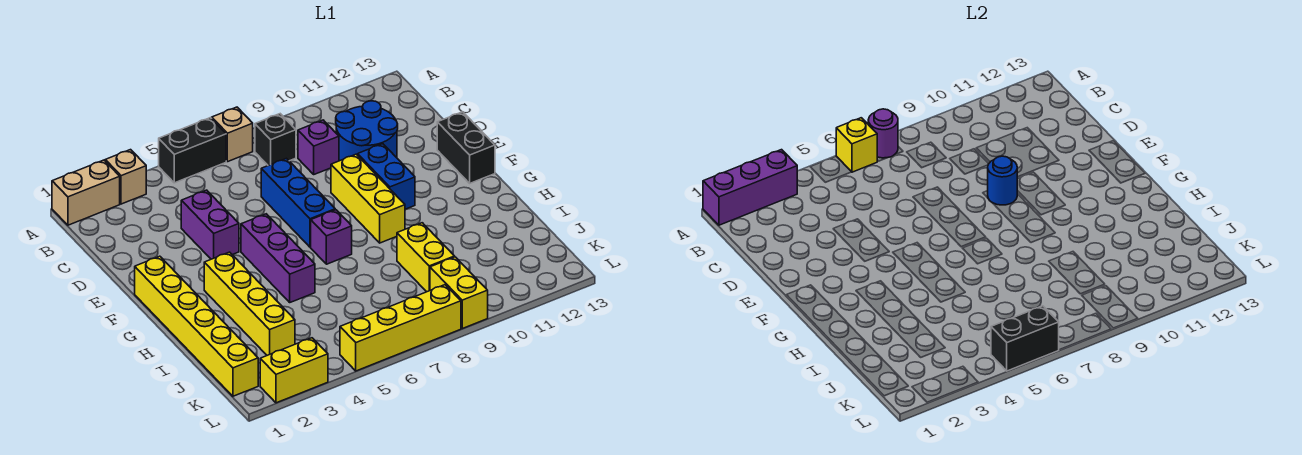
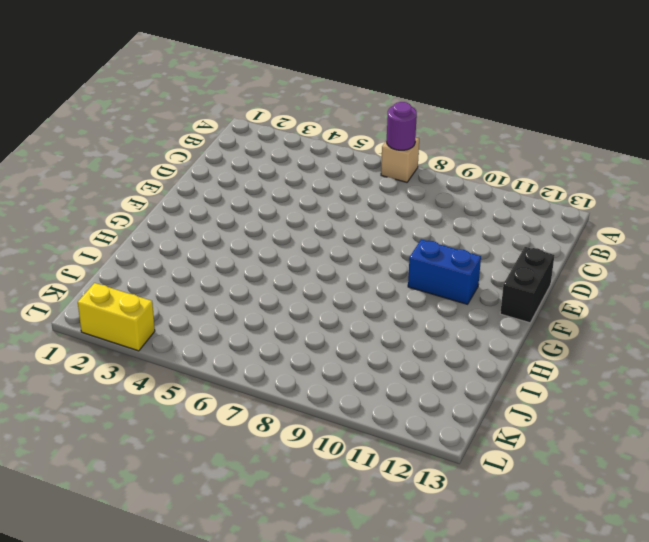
blue brick F10:F11 level 1 -> blue brick E10:F10 level 1
none -> tan brick A1:A2 level 1
none -> tan brick A3 level 1
none -> black brick A5:A6 level 1

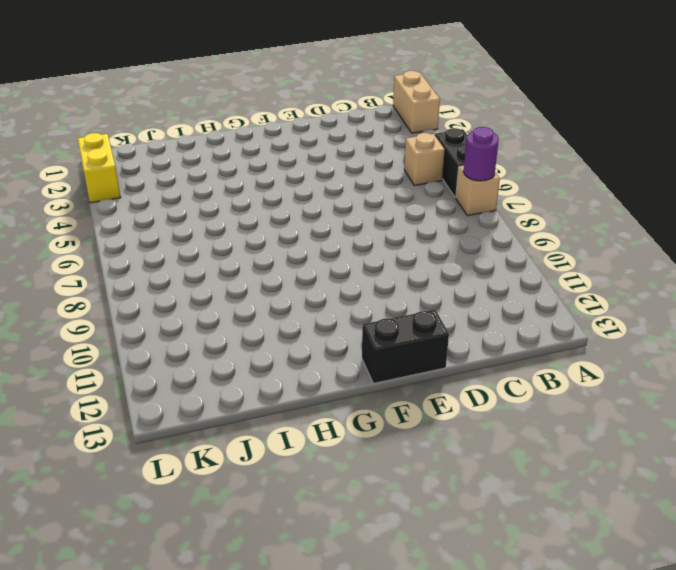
tan brick B5 level 1 -> tan brick A3 level 1
none -> black brick B8 level 1
none -> purple brick C9 level 1
none -> blue round brick C10:D11 level 1

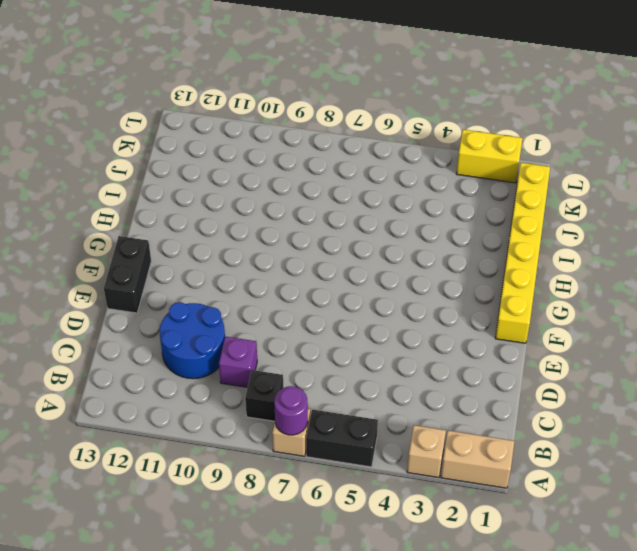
none -> purple brick D4:E4 level 1
none -> blue brick D7:F7 level 1
none -> yellow brick E9:G9 level 1

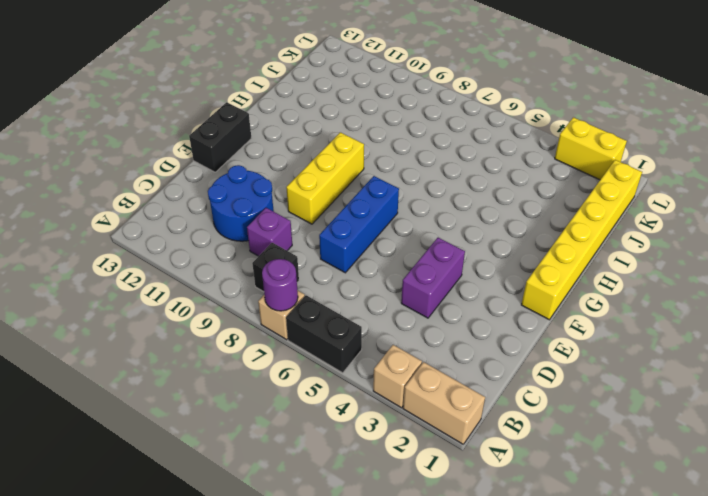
none -> blue brick E10:F10 level 1
none -> purple brick F5:H5 level 1
none -> yellow brick G3:J3 level 1

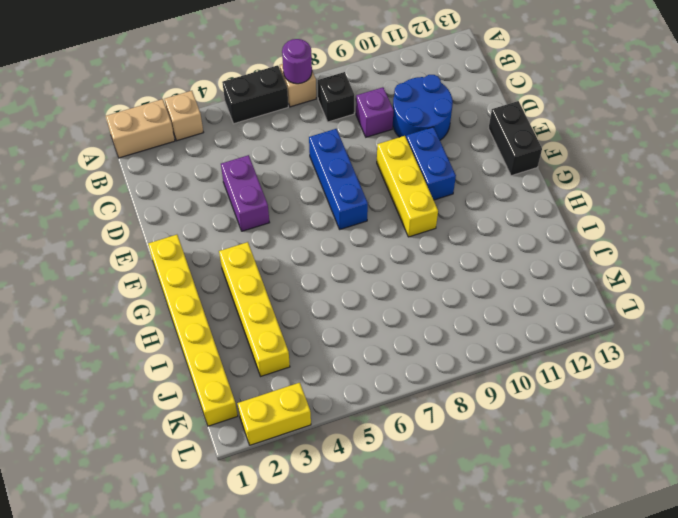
none -> purple brick F5:H5 level 1
none -> purple brick G7 level 1
none -> yellow brick I9:J9 level 1

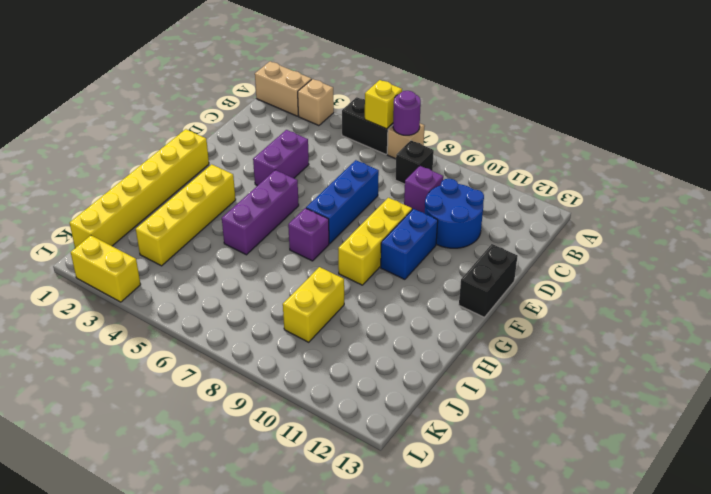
none -> yellow brick K9:L9 level 1
none -> yellow brick L5:L8 level 1
none -> purple brick A1:A3 level 2

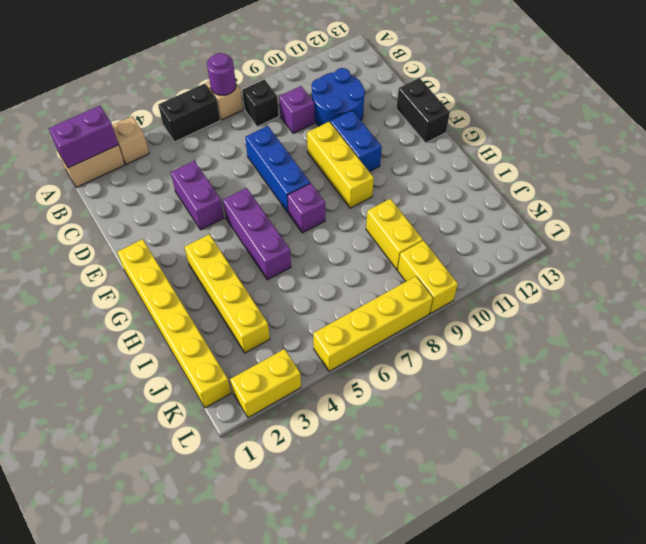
purple brick A1:A2 level 2 -> purple brick A1:A3 level 2
none -> yellow brick A6 level 2
none -> blue round brick E9 level 2
none -> black brick L5:L6 level 2

